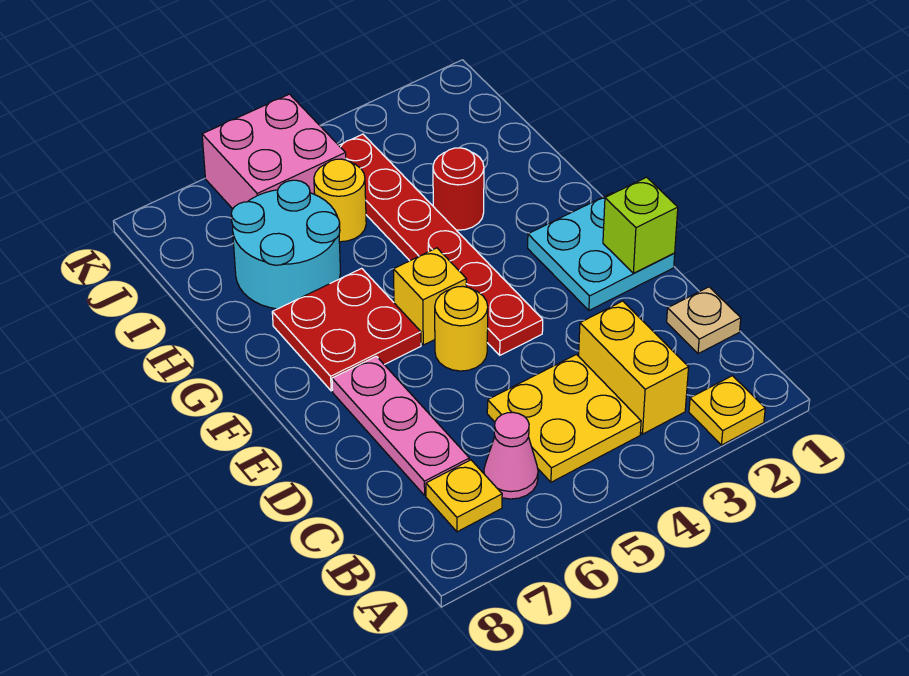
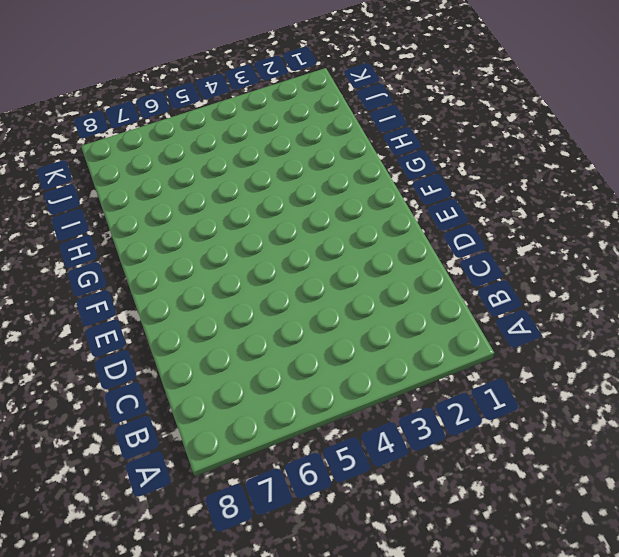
none -> yellow plate A2 level 1
none -> yellow brick B3:C3 level 1
none -> yellow plate B4:C5 level 1

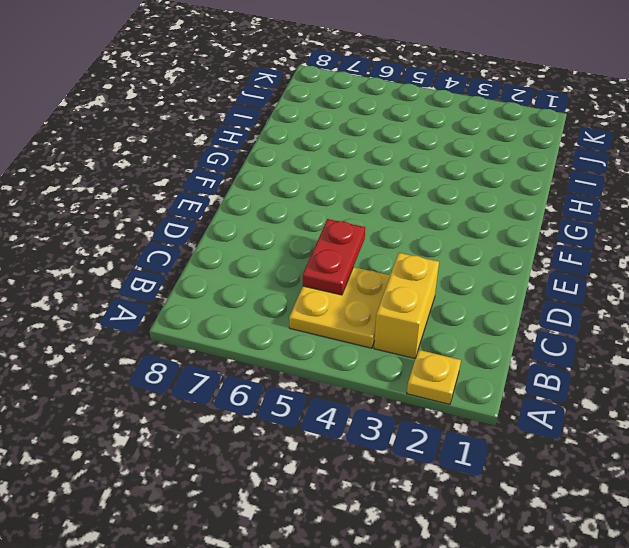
red plate C5:D5 level 2 -> none
none -> pink cone B6 level 1
none -> yellow plate B7 level 1
none -> tan plate C1 level 1

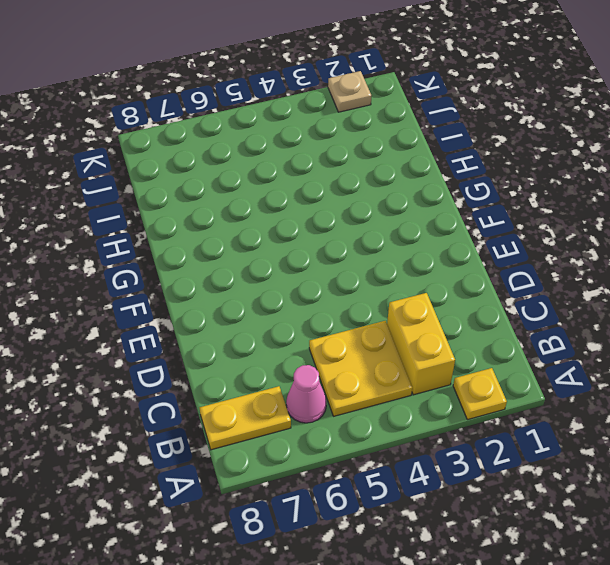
yellow plate B7:B8 level 1 -> yellow plate B7 level 1
tan plate K2 level 1 -> tan plate C1 level 1
none -> pink plate C7:E7 level 1
none -> cyan plate E1:F2 level 1
none -> red plate E4:J4 level 1

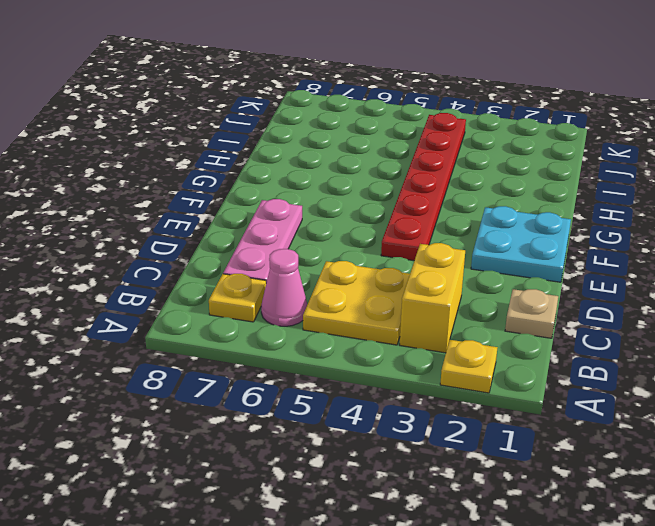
none -> yellow round brick E5 level 1
none -> yellow brick F5 level 1
none -> red plate F6:G7 level 1

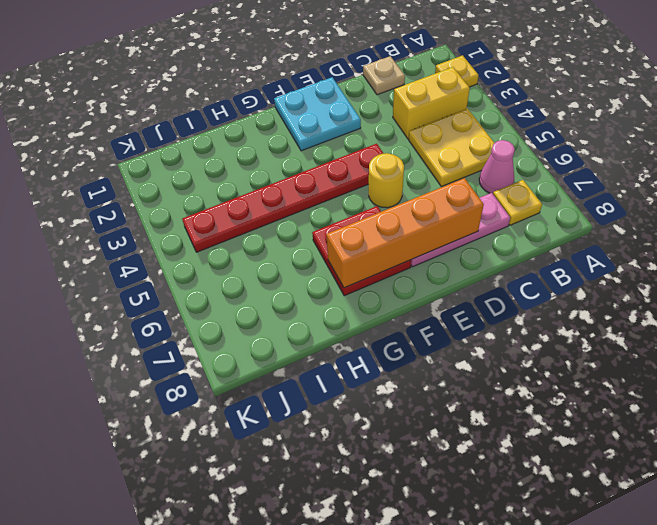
orange brick D7:G7 level 2 -> none
none -> yellow brick F5 level 1
none -> red round brick H3 level 1
none -> cyan round brick H6:I7 level 1

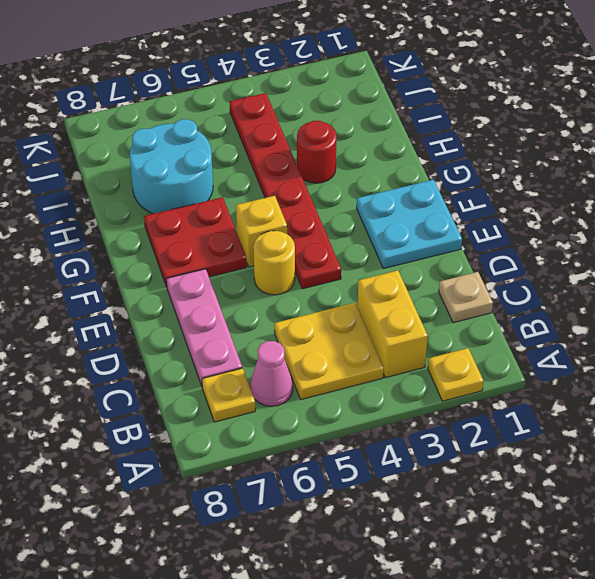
none -> yellow round brick I5 level 1
none -> pink brick J5:K6 level 1
none -> lime brick E1 level 2

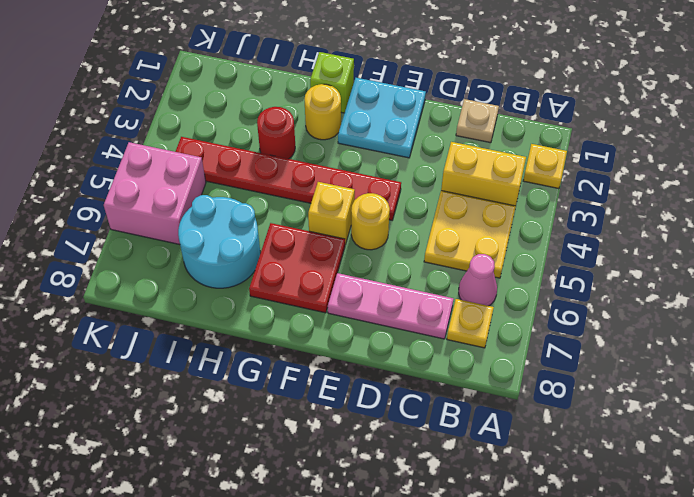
lime brick G1 level 1 -> lime brick E1 level 2
yellow round brick G2 level 1 -> yellow round brick I5 level 1

